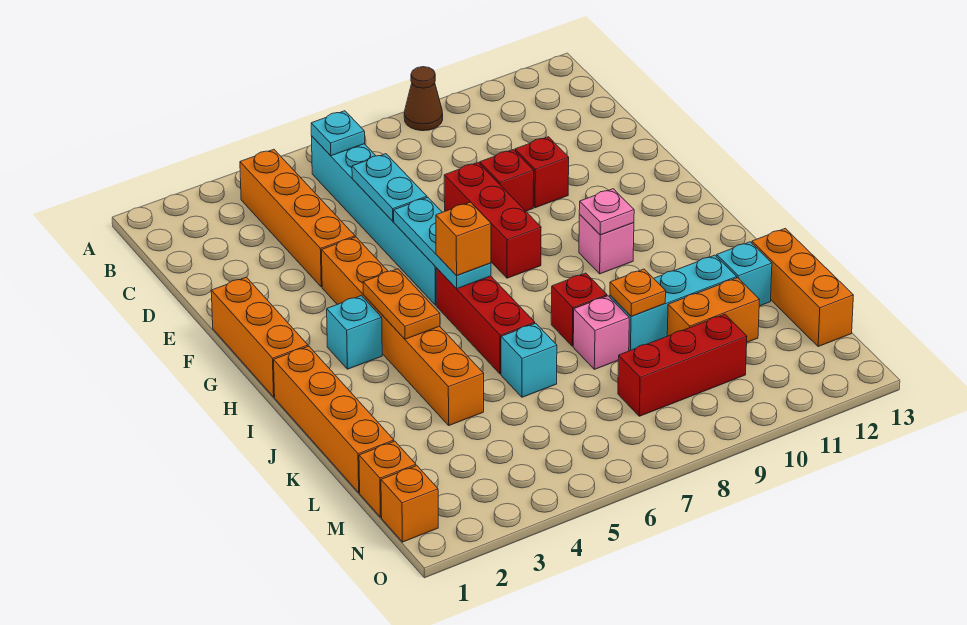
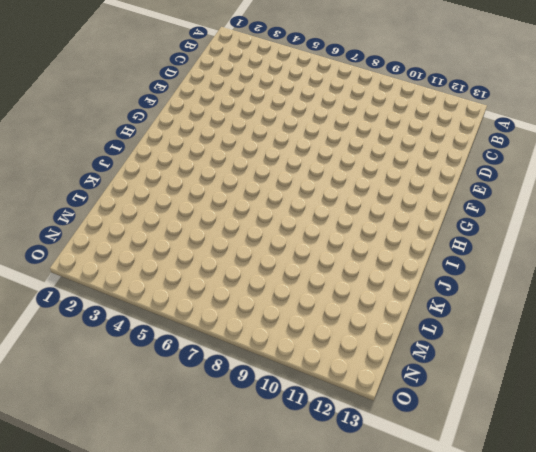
none -> brown cone A9 level 1
none -> orange brick B4:E4 level 1
none -> cyan brick B6:G6 level 1

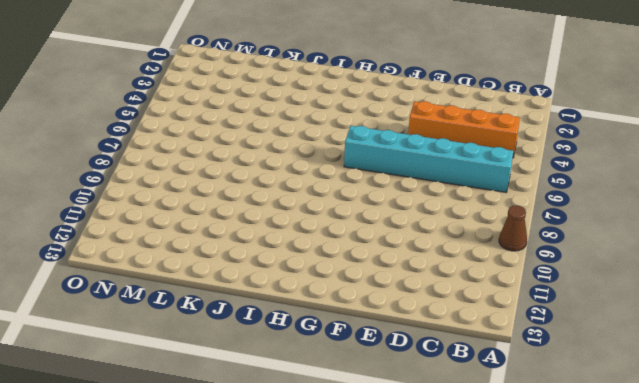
none -> red brick E8:G8 level 1
none -> red brick E9 level 1
none -> red brick E10 level 1

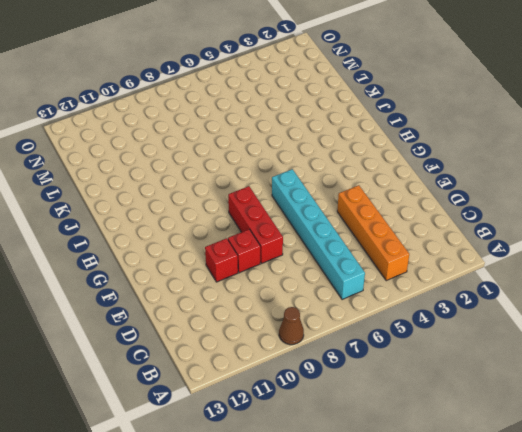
none -> orange brick F1:H1 level 1
none -> orange brick F4:K4 level 1
none -> cyan brick H3 level 1

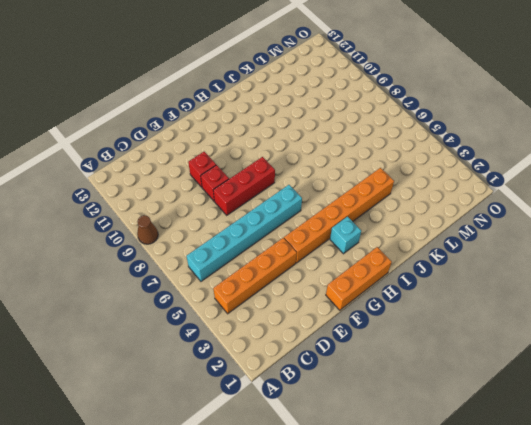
none -> red brick H6:J6 level 1
none -> pink brick H10 level 1
none -> orange brick I1:L1 level 1

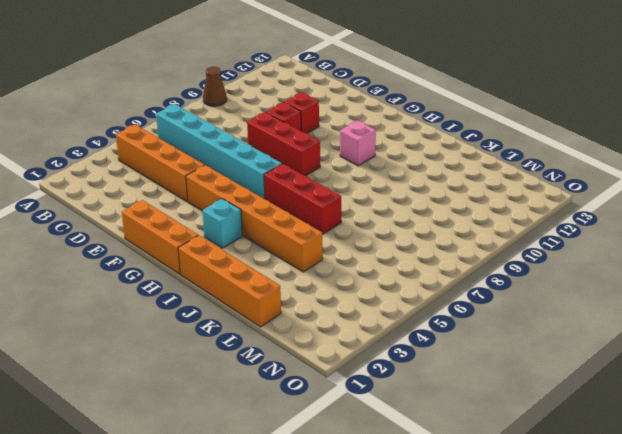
none -> red brick J8 level 1
none -> cyan brick K6 level 1
none -> pink brick K8 level 1

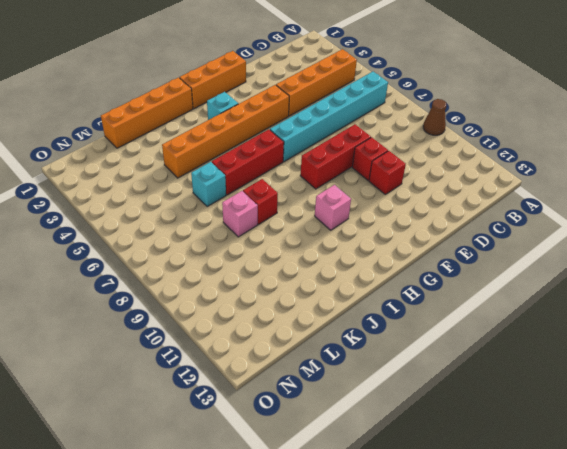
none -> cyan brick K9:K11 level 1
none -> cyan brick K12 level 1
none -> orange brick K13:M13 level 1

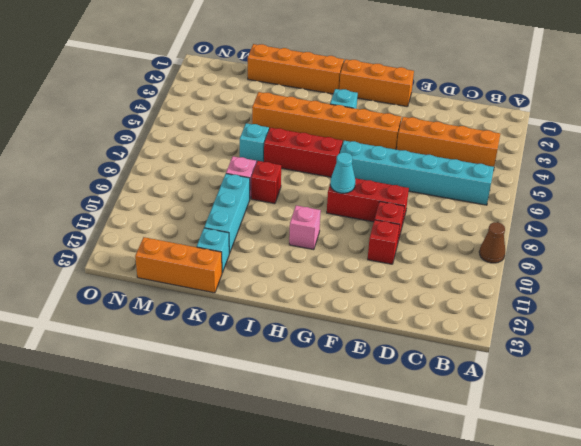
cyan cone G8 level 2 -> none
none -> orange brick L10:L11 level 1
none -> orange brick M1 level 1
none -> red brick M8:M10 level 1

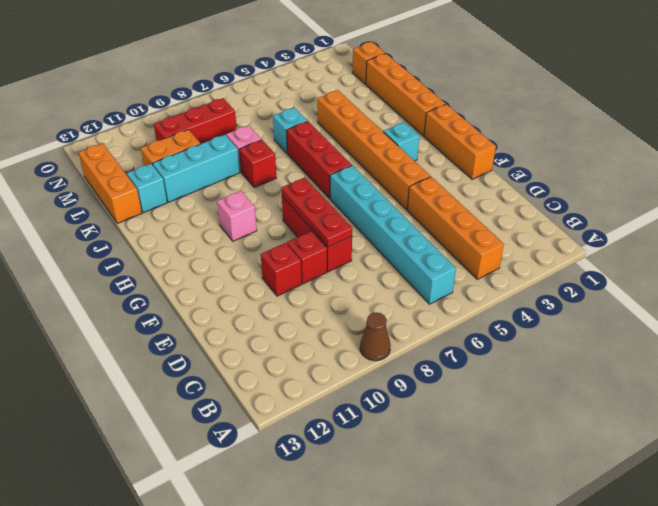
red plate E8:G8 level 2 -> none
none -> orange brick N1 level 1
none -> cyan plate B6 level 2
none -> cyan plate D6:E6 level 2

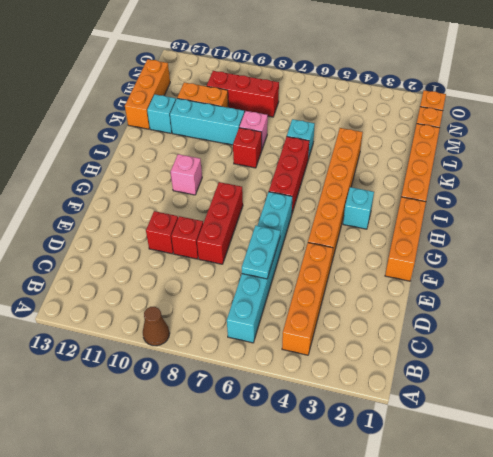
none -> cyan plate B6 level 2
none -> cyan plate F6:H6 level 2
none -> orange plate H4:I4 level 2

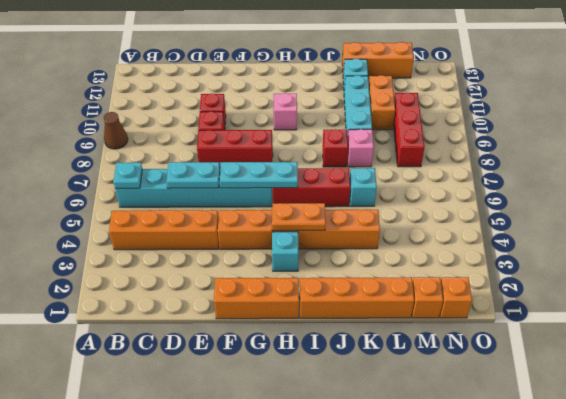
none -> pink plate H10 level 2
none -> orange plate K9 level 2
none -> orange brick H6 level 3

